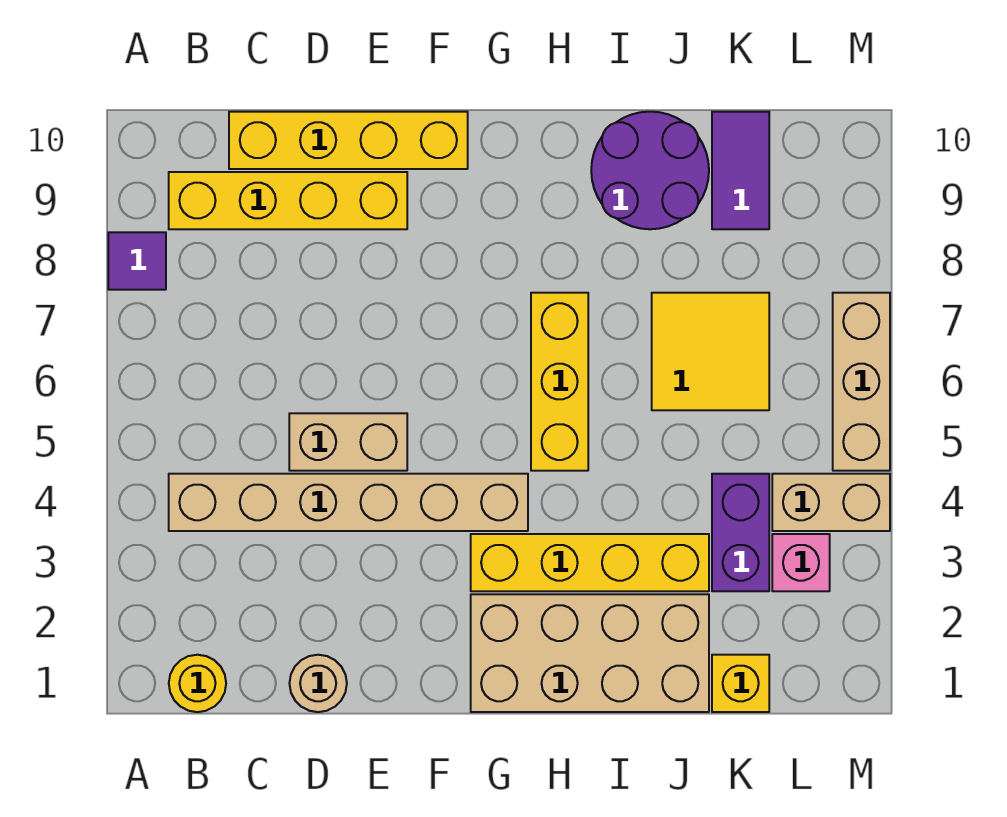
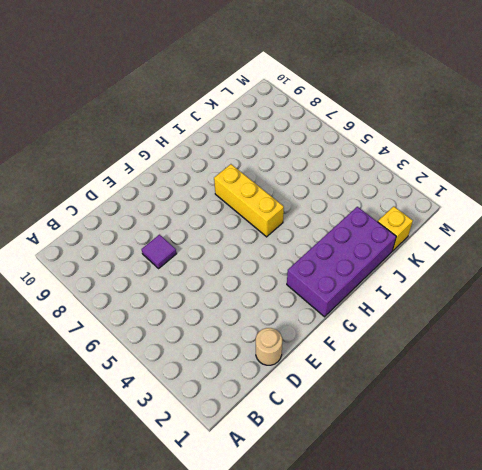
purple tile D7 level 1 -> purple tile A8 level 1
purple brick G1:J2 level 1 -> tan brick G1:J2 level 1
none -> yellow round brick B1 level 1
none -> tan brick B4:G4 level 1
none -> yellow brick B9:E9 level 1

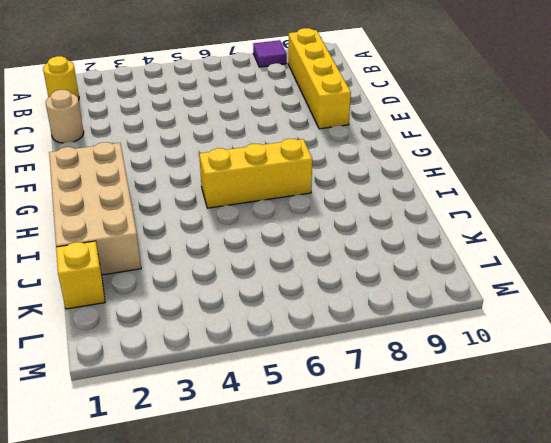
none -> tan brick B4:G4 level 1
none -> yellow brick C10:F10 level 1
none -> tan brick D5:E5 level 1

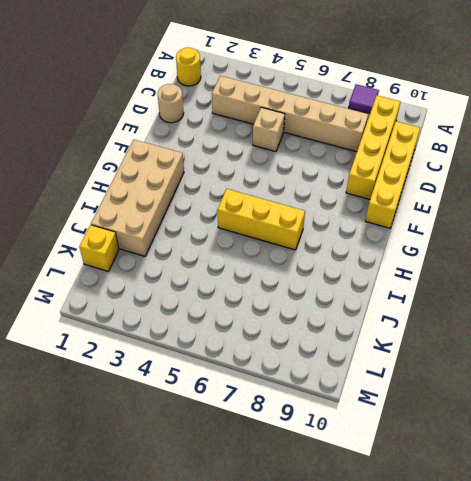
tan brick C3:C8 level 1 -> tan brick B4:G4 level 1
tan brick D5 level 1 -> tan brick D5:E5 level 1
none -> yellow brick G3:J3 level 1
none -> purple round brick I9:J10 level 1
none -> yellow tile J6:K7 level 1

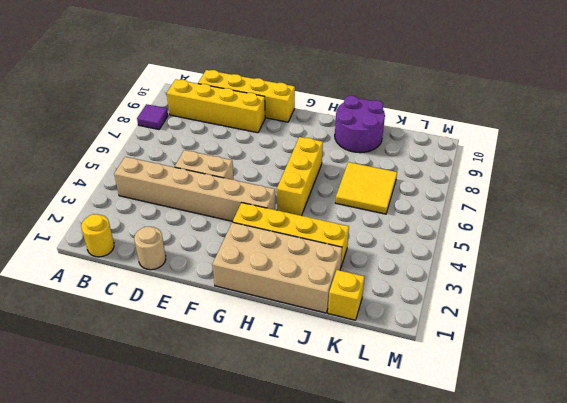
none -> purple brick K3:K4 level 1
none -> purple tile K9:K10 level 1
none -> pink brick L3 level 1

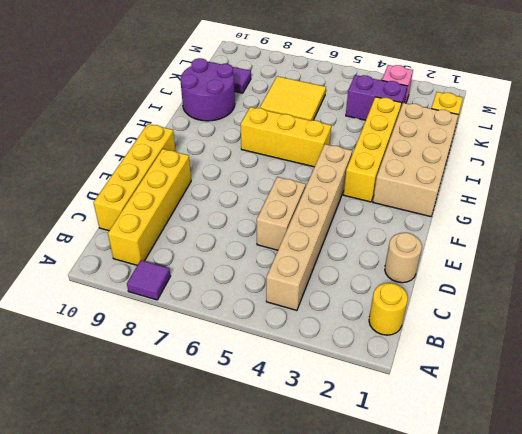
none -> tan brick L4:M4 level 1
none -> tan brick M5:M7 level 1

